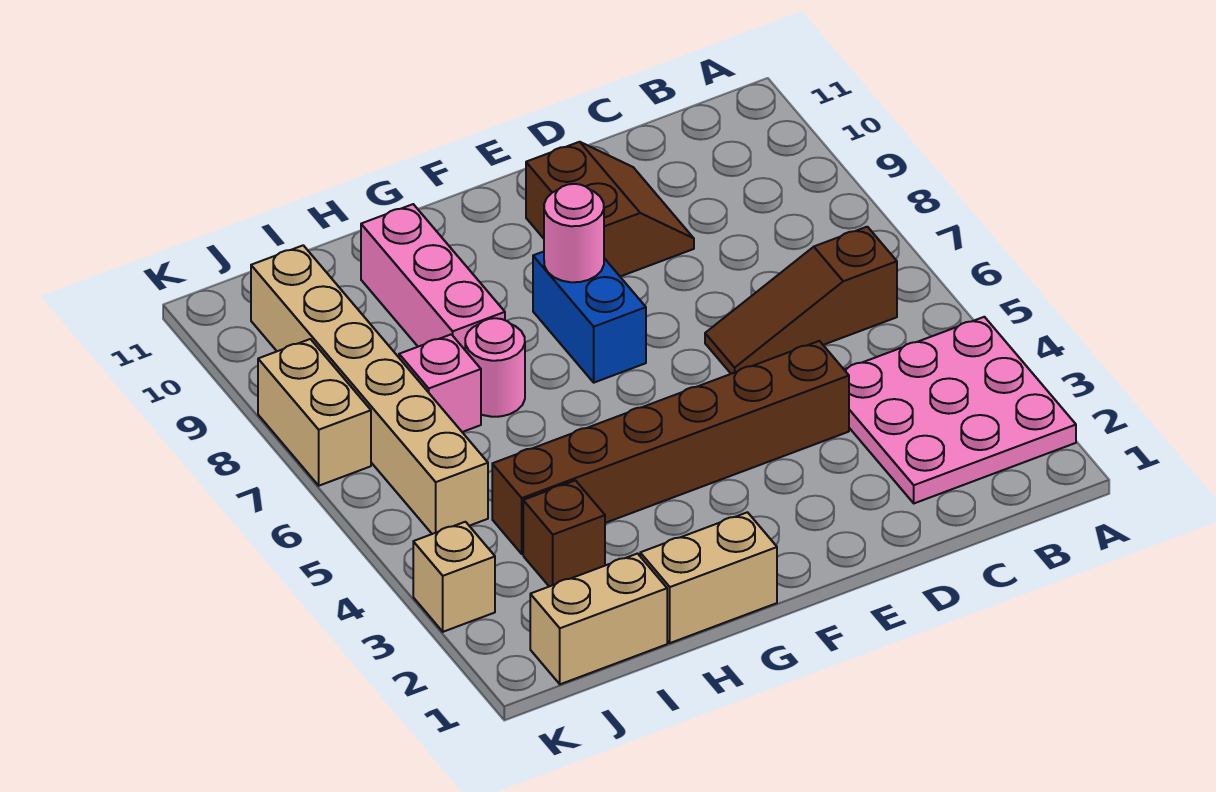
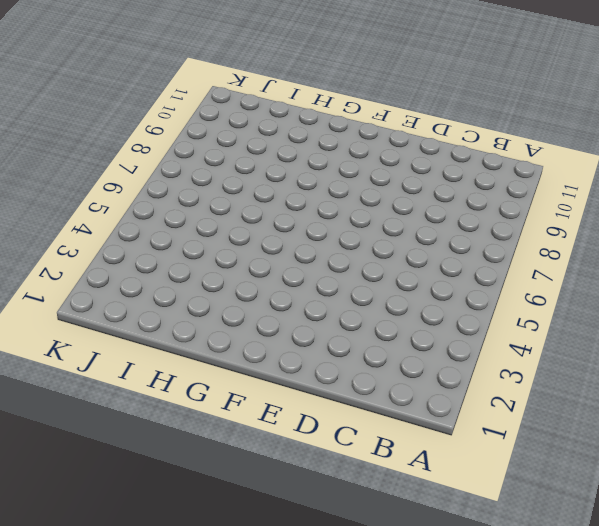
none -> pink plate A2:C4 level 1
none -> brown slope B6:D6 level 1 top B
none -> brown brick D4:I4 level 1

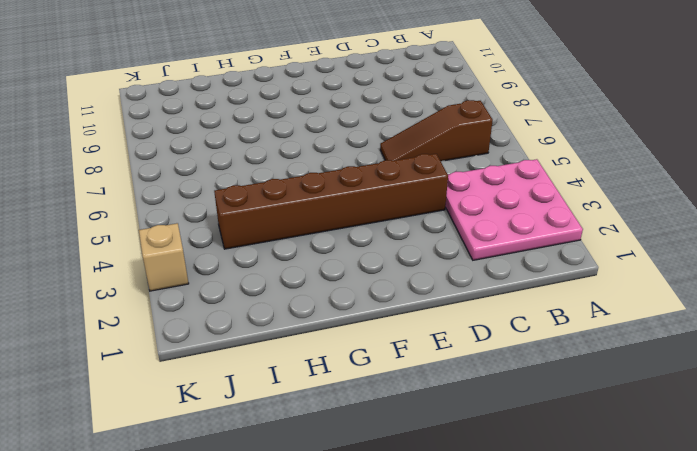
none -> brown slope D9:E10 level 1 top E
none -> blue brick F7:F8 level 1
none -> tan brick G1:H1 level 1

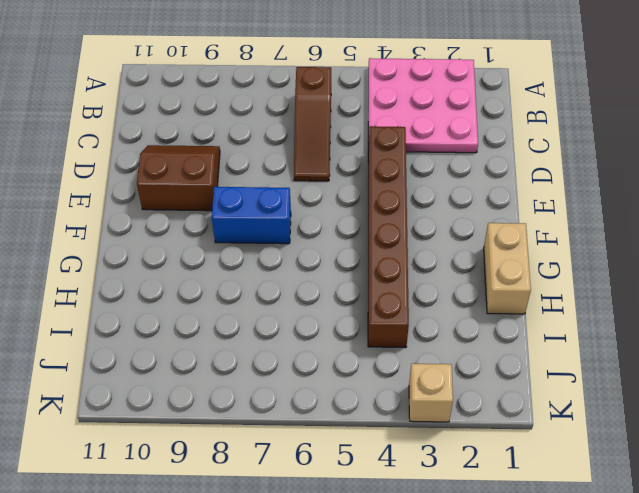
none -> pink round brick H7 level 1
none -> pink brick H8:H10 level 1
none -> tan brick I1:J1 level 1

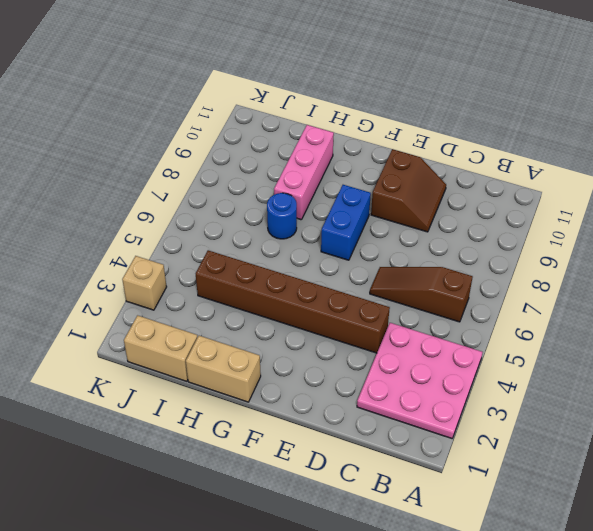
blue round brick H7 level 1 -> pink round brick H7 level 1
none -> brown brick I3 level 1
none -> pink brick I7 level 1
none -> tan brick J5:J10 level 1

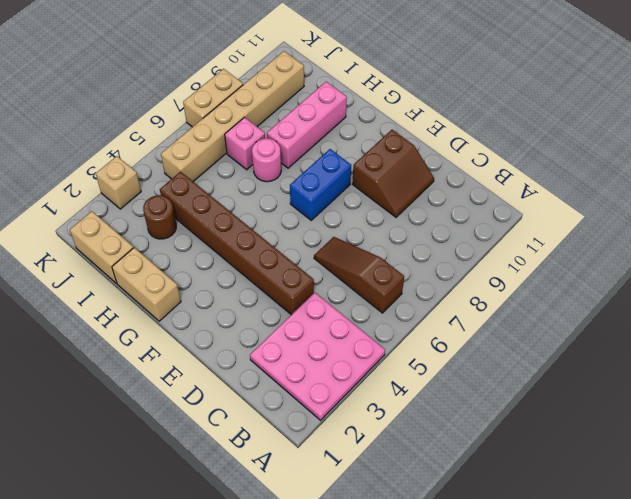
brown round brick I3 level 1 -> brown brick I3 level 1
none -> pink round brick F8 level 2

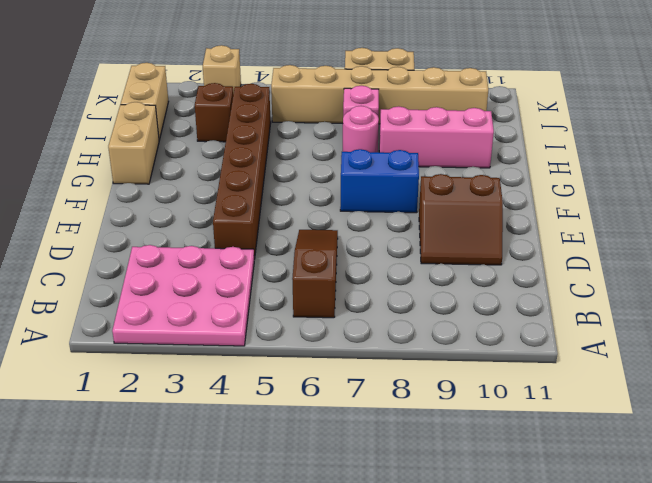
none -> pink round brick F8 level 2

